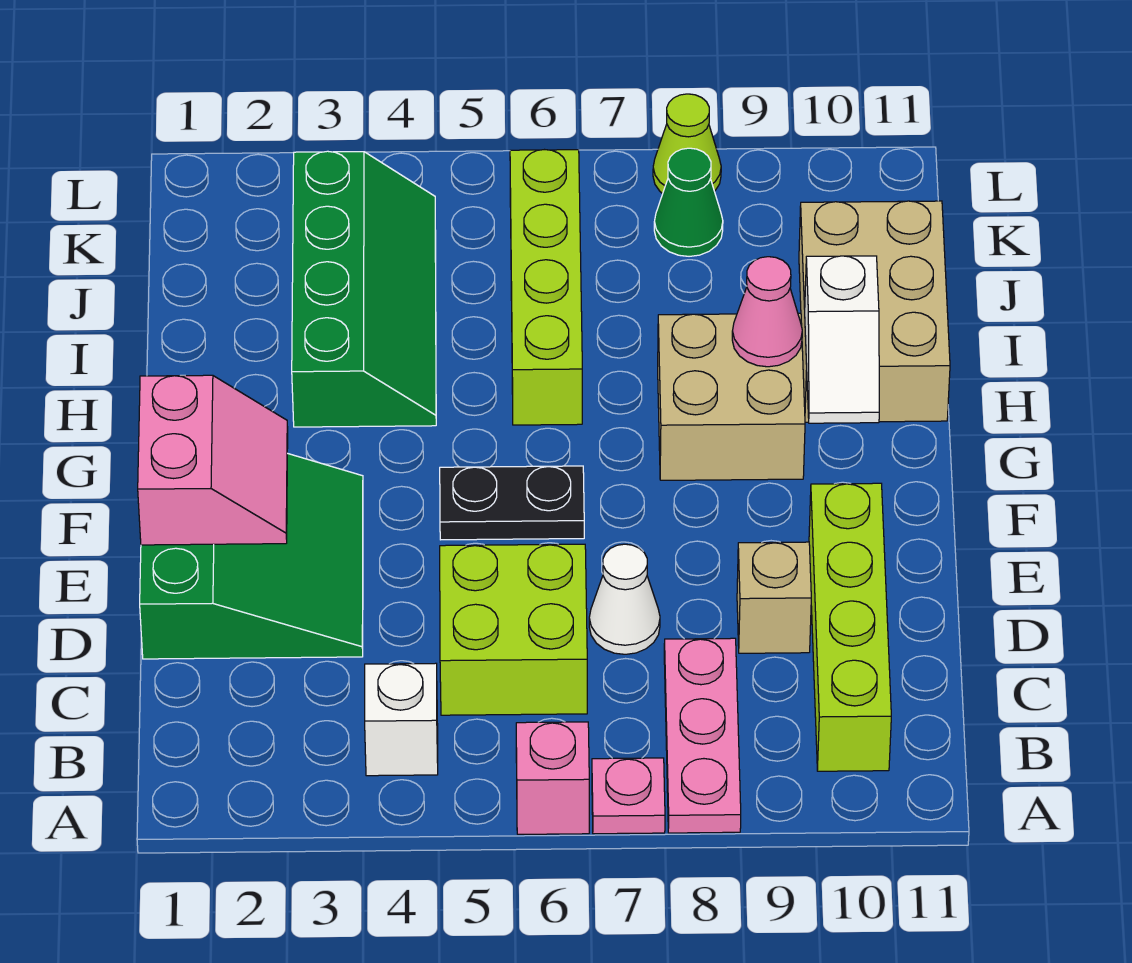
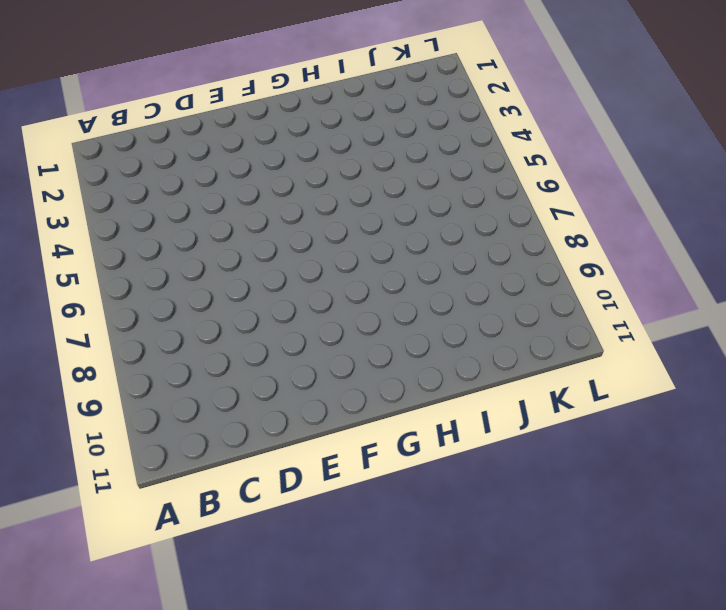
none -> pink brick A6 level 1
none -> pink plate A7 level 1
none -> pink plate A8:C8 level 1

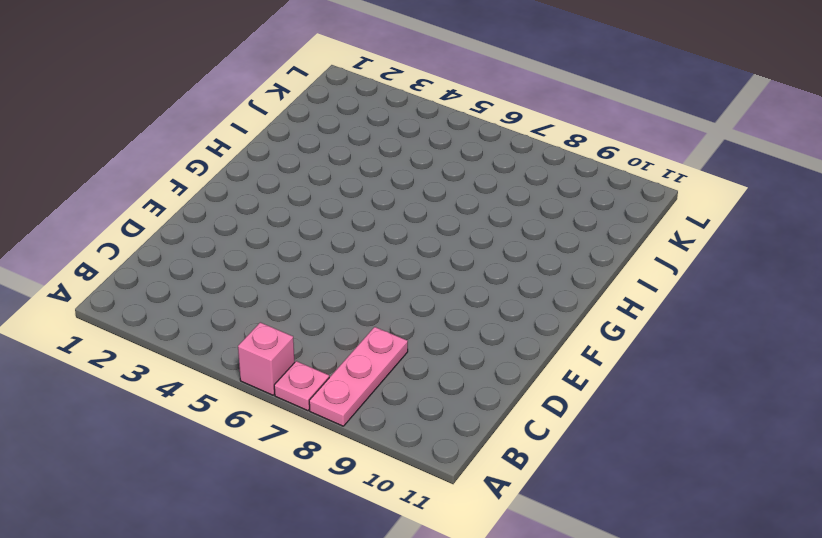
none -> white brick B4 level 1
none -> lime brick B10:E10 level 1
none -> lime brick C5:D6 level 1

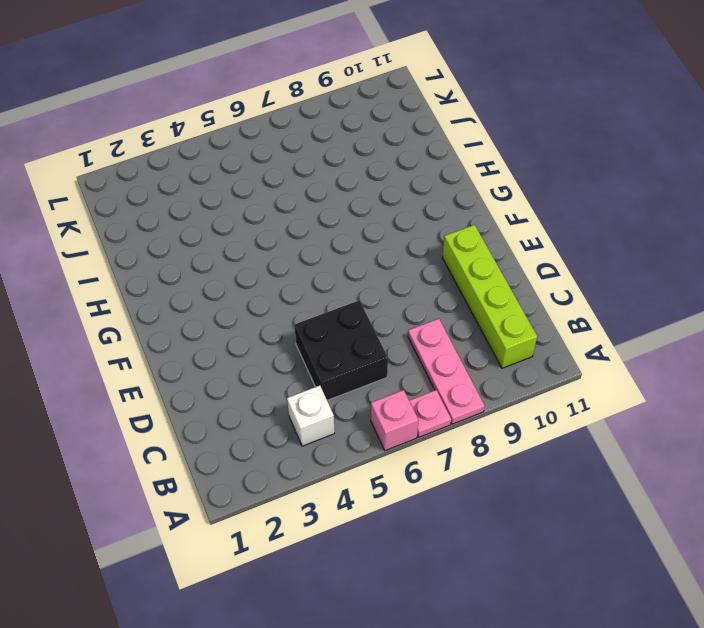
black brick C5:D6 level 1 -> lime brick C5:D6 level 1
none -> green slope D1:F3 level 1 top 1
none -> white cone D7 level 1
none -> tan brick D9 level 1

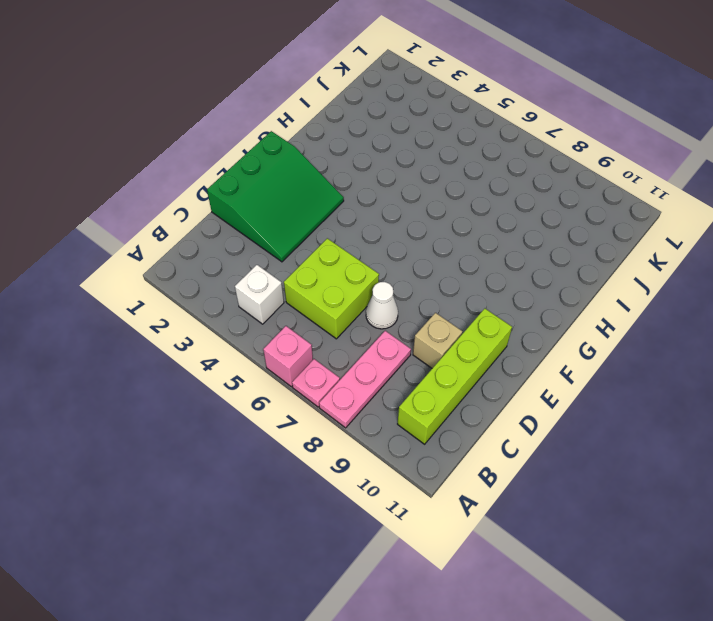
none -> black plate F5:F6 level 1
none -> tan brick G8:H9 level 1
none -> green slope H3:K4 level 1 top 3

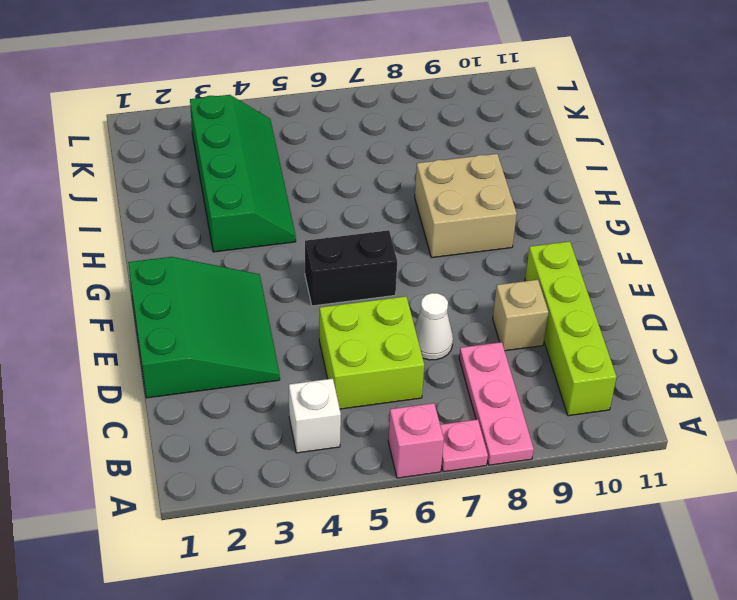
black brick F5:F6 level 1 -> black plate F5:F6 level 1
none -> lime brick H6:K6 level 1
none -> tan brick H10:J11 level 1
none -> green cone K8 level 1

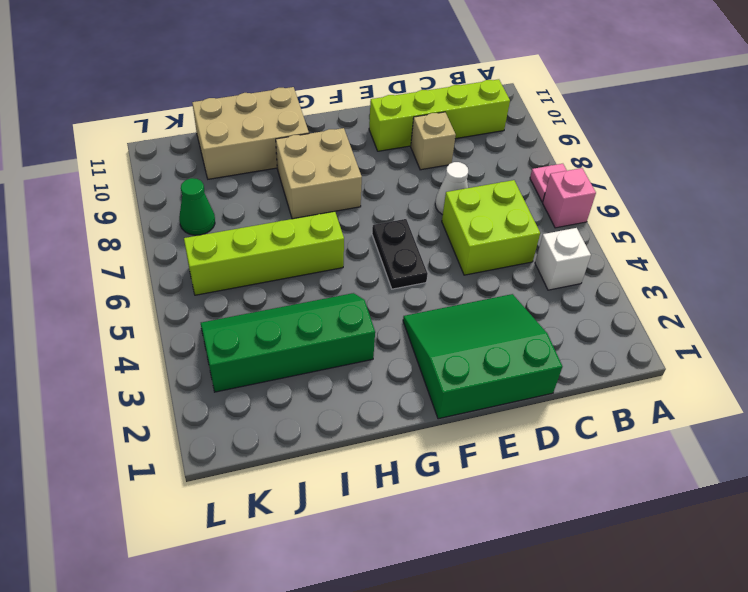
none -> pink plate A8:C8 level 1
none -> lime cone L8 level 1
none -> pink slope E1:F2 level 2 top 1

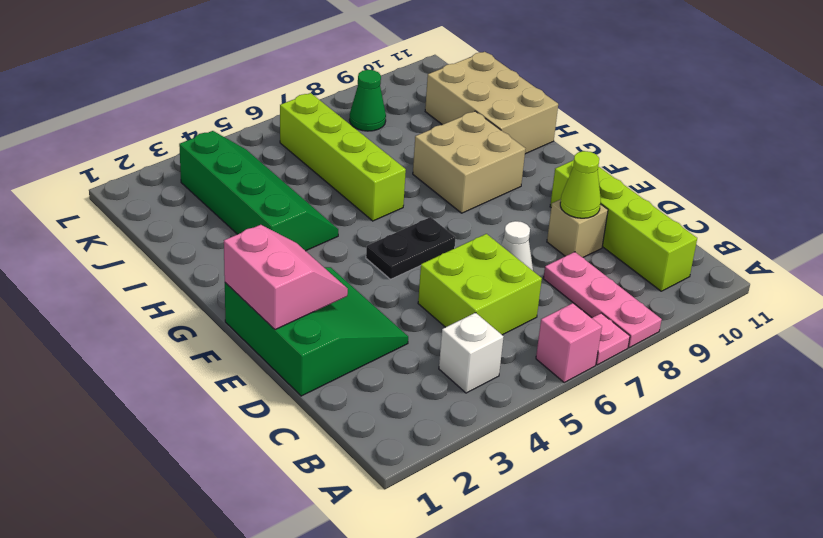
lime cone D9 level 2 -> lime cone L8 level 1
none -> white slope G10:H10 level 2 top H
none -> pink cone H9 level 2

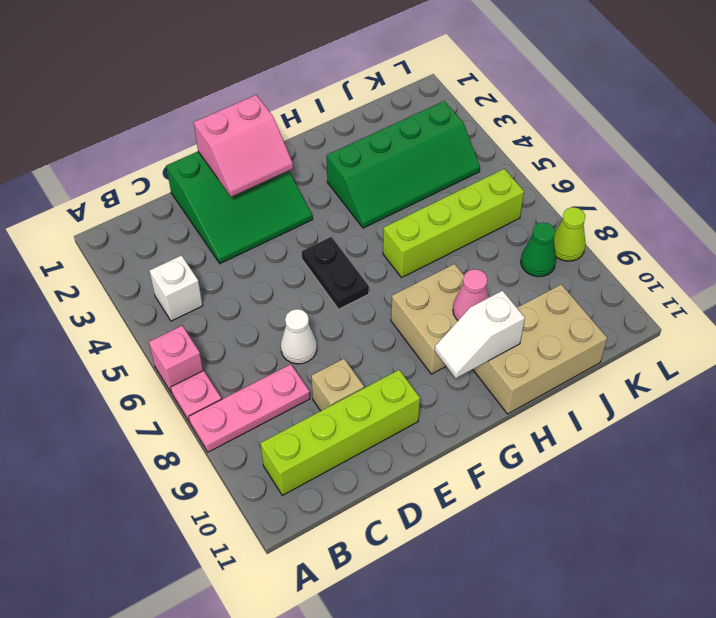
none -> lime brick C5:D6 level 1

